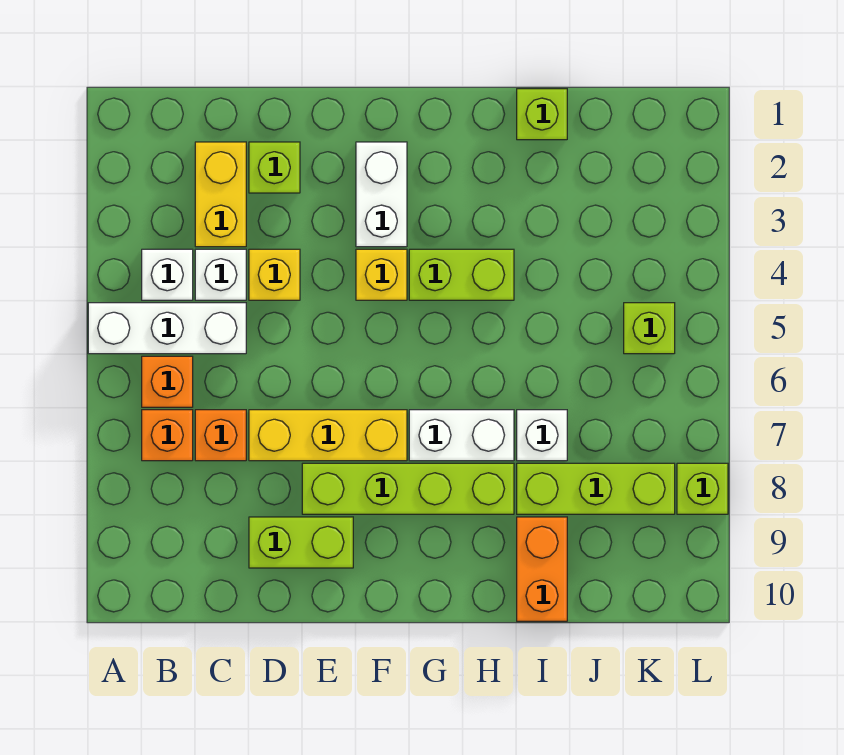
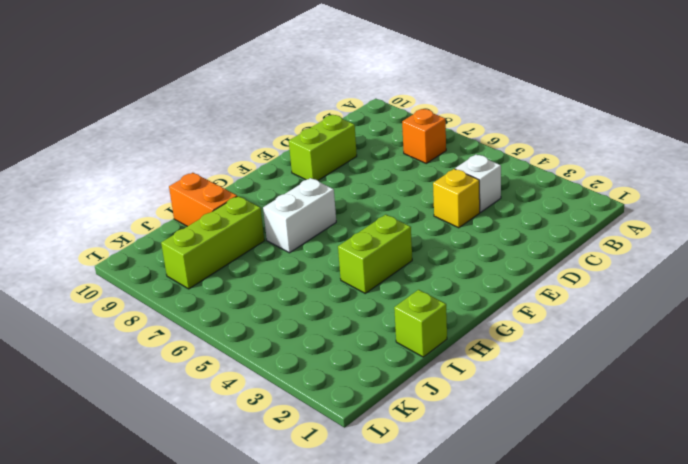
none -> white brick A5:C5 level 1
none -> white brick B4 level 1
none -> orange brick B6 level 1

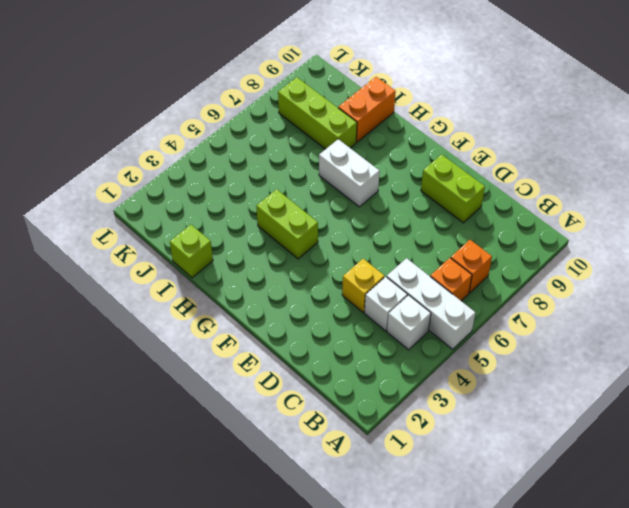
none -> yellow brick C2:C3 level 1
none -> orange brick C7 level 1
none -> lime brick D2 level 1

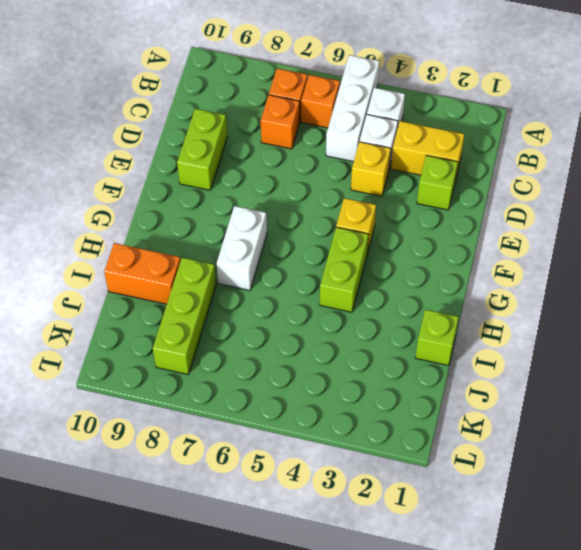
none -> yellow brick D7:F7 level 1
none -> lime brick E8:H8 level 1
none -> white brick F2:F3 level 1

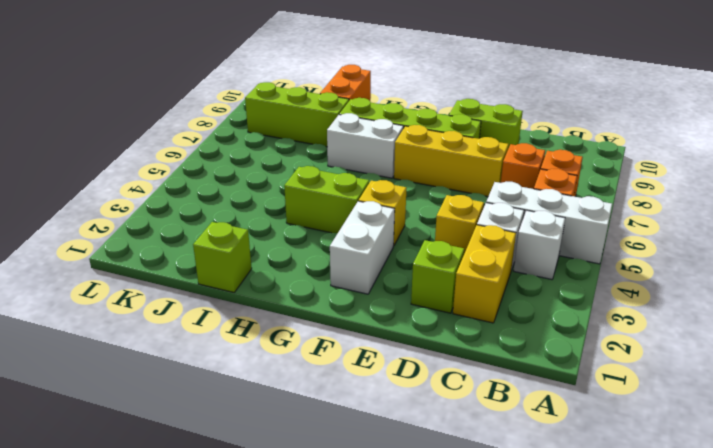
none -> white brick I7 level 1
none -> lime brick K5 level 1
none -> lime brick L8 level 1

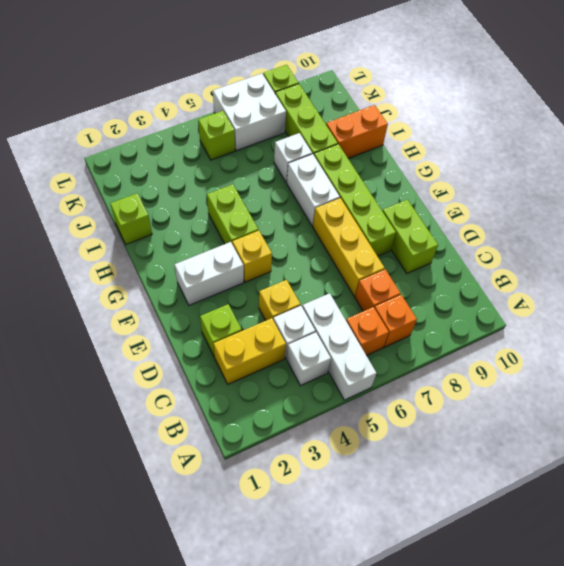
white brick K6:L7 level 1 -> none

